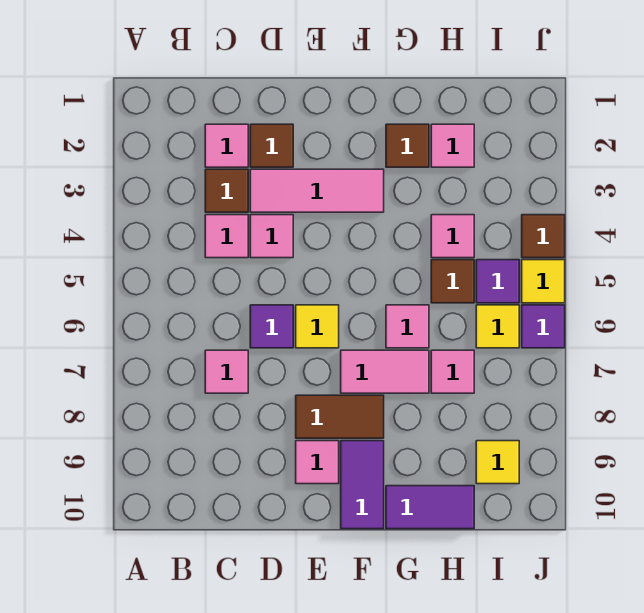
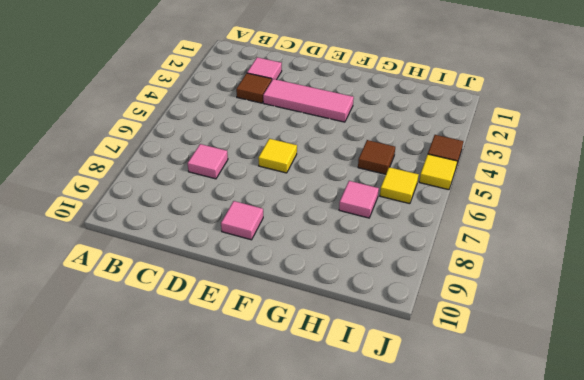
none -> pink tile C4 level 1
none -> brown tile D2 level 1
none -> pink tile D4 level 1

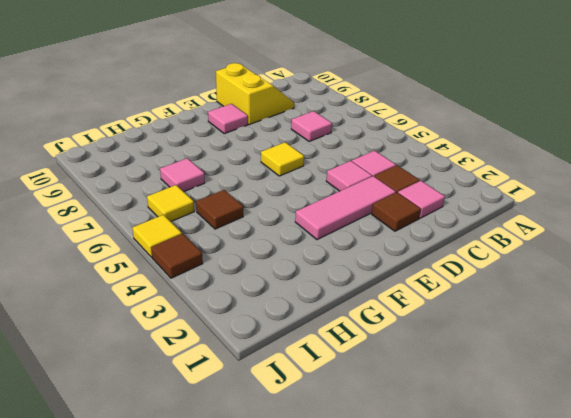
yellow slope C9:D10 level 1 top D -> none
none -> purple tile D6 level 1
none -> brown tile E8:F8 level 1
none -> pink tile F7:G7 level 1

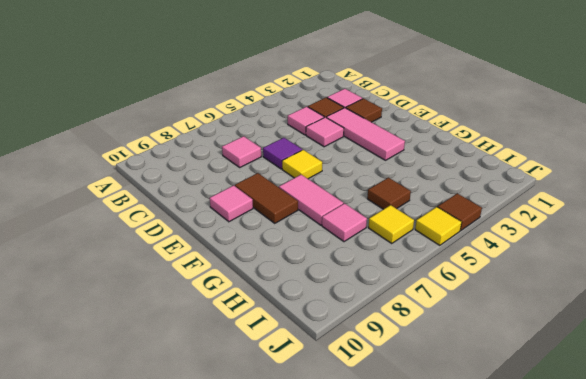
none -> purple tile F9:F10 level 1
none -> brown tile G2 level 1
none -> pink tile G6 level 1

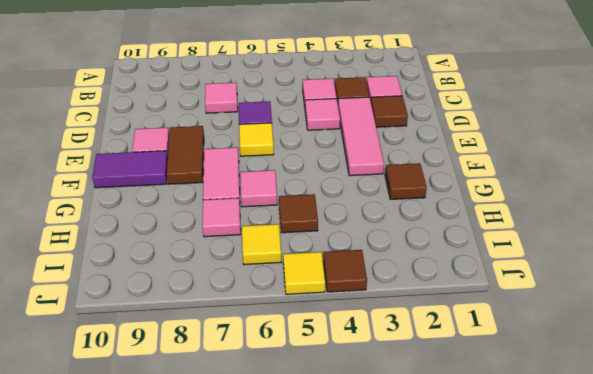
none -> purple tile G10:H10 level 1
none -> pink tile H2 level 1
none -> pink tile H4 level 1

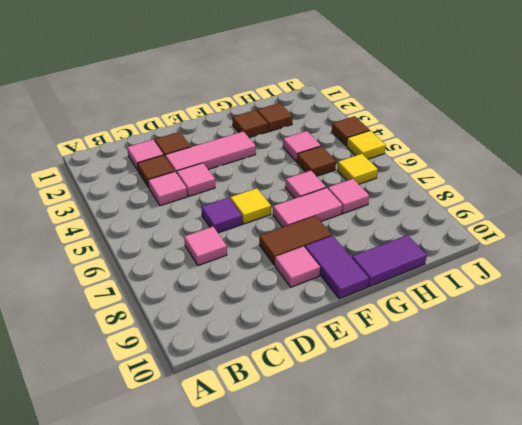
brown tile H2 level 1 -> pink tile H2 level 1
none -> purple tile I5 level 1
none -> yellow tile I9 level 1
none -> purple tile J6 level 1

